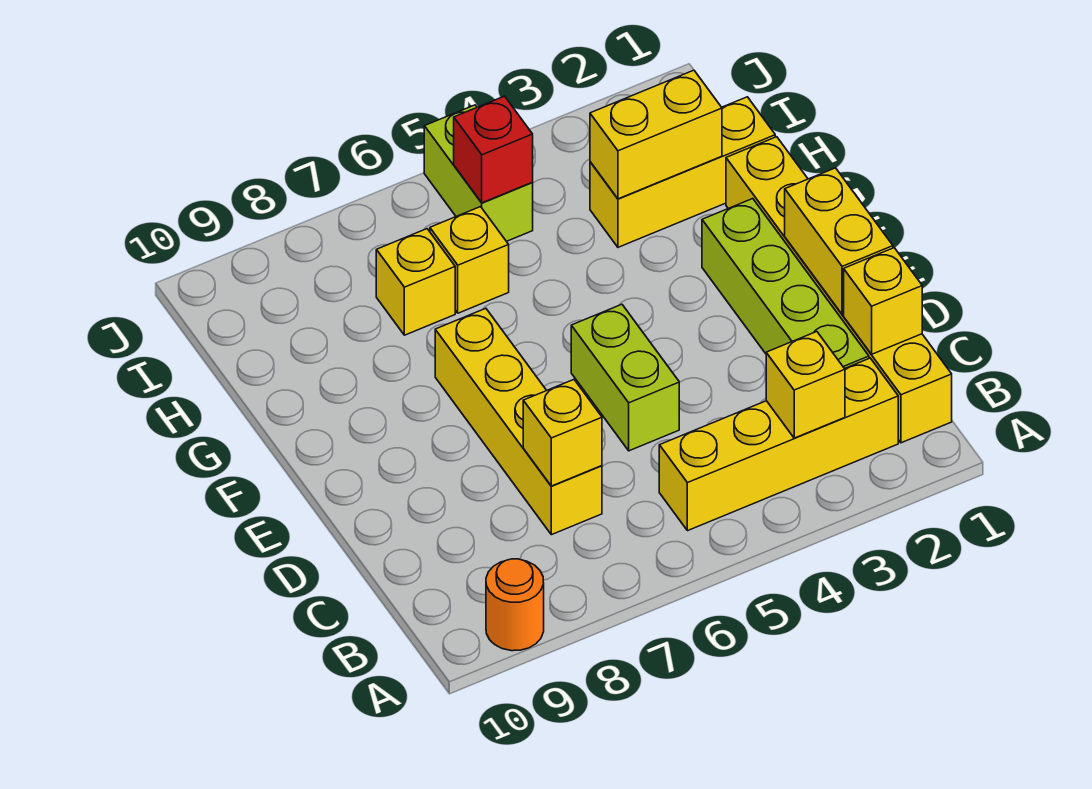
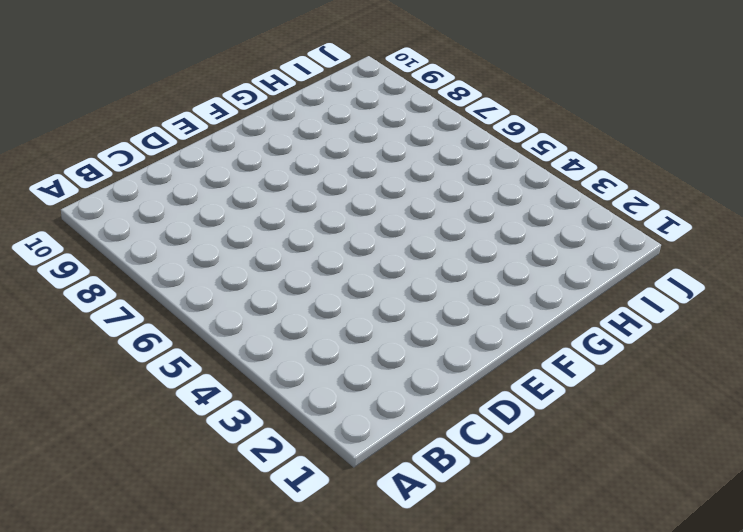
none -> orange round brick A9 level 1
none -> yellow brick B1:G1 level 1
none -> yellow brick B2:B5 level 1

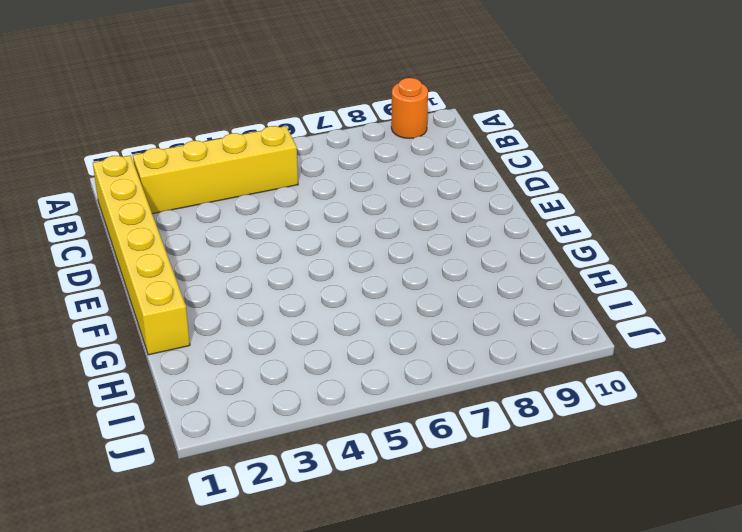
none -> lime brick C2:F2 level 1
none -> yellow brick C7:F7 level 1
none -> lime brick D5:E5 level 1

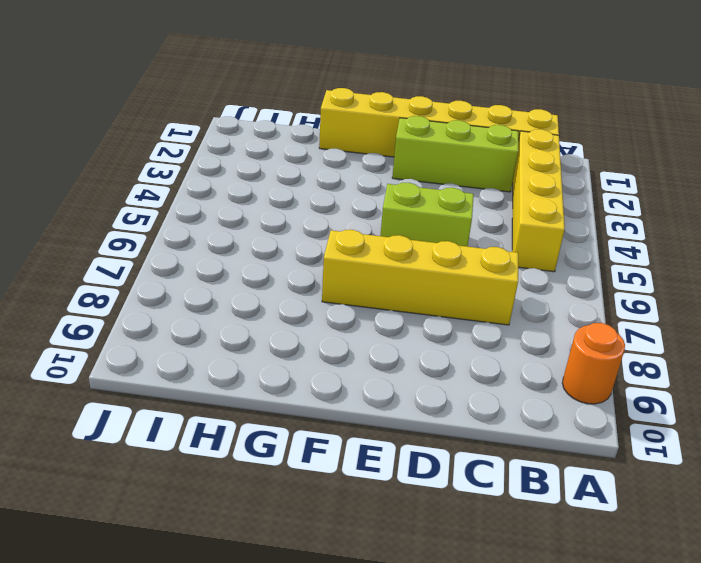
lime brick C2:E2 level 1 -> lime brick C2:F2 level 1
none -> yellow brick H1:H3 level 1
none -> yellow brick H6 level 1
none -> yellow brick H7 level 1

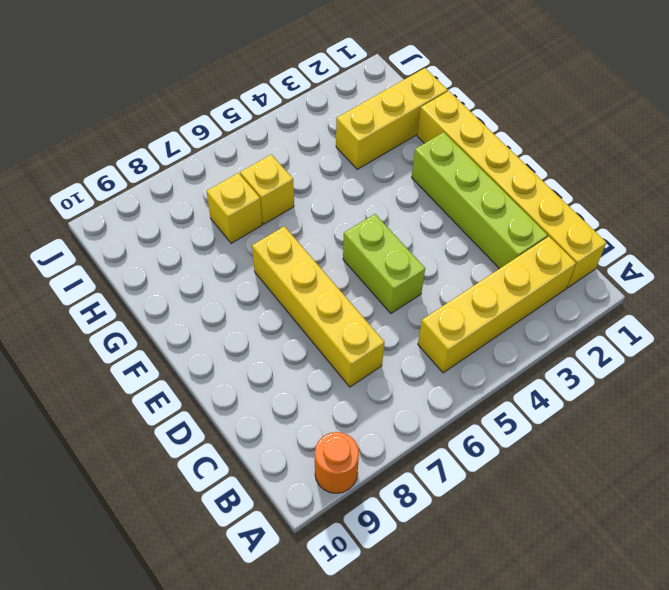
none -> lime brick I5:J5 level 1
none -> yellow brick B3 level 2
none -> yellow brick C1 level 2

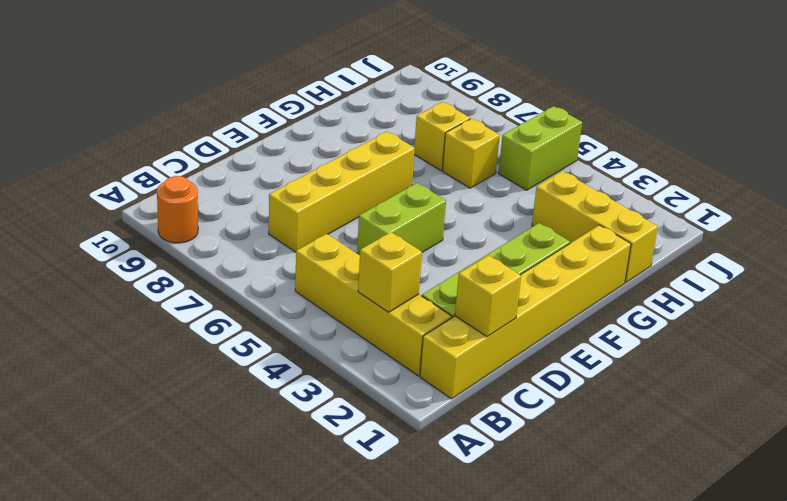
none -> yellow brick C7 level 2
none -> yellow brick D1:E1 level 2
none -> yellow brick H2:H3 level 2

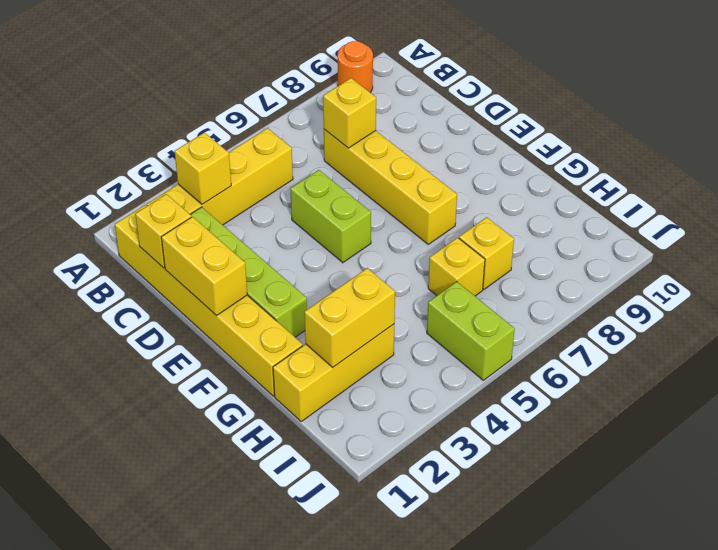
none -> red brick I5 level 2

